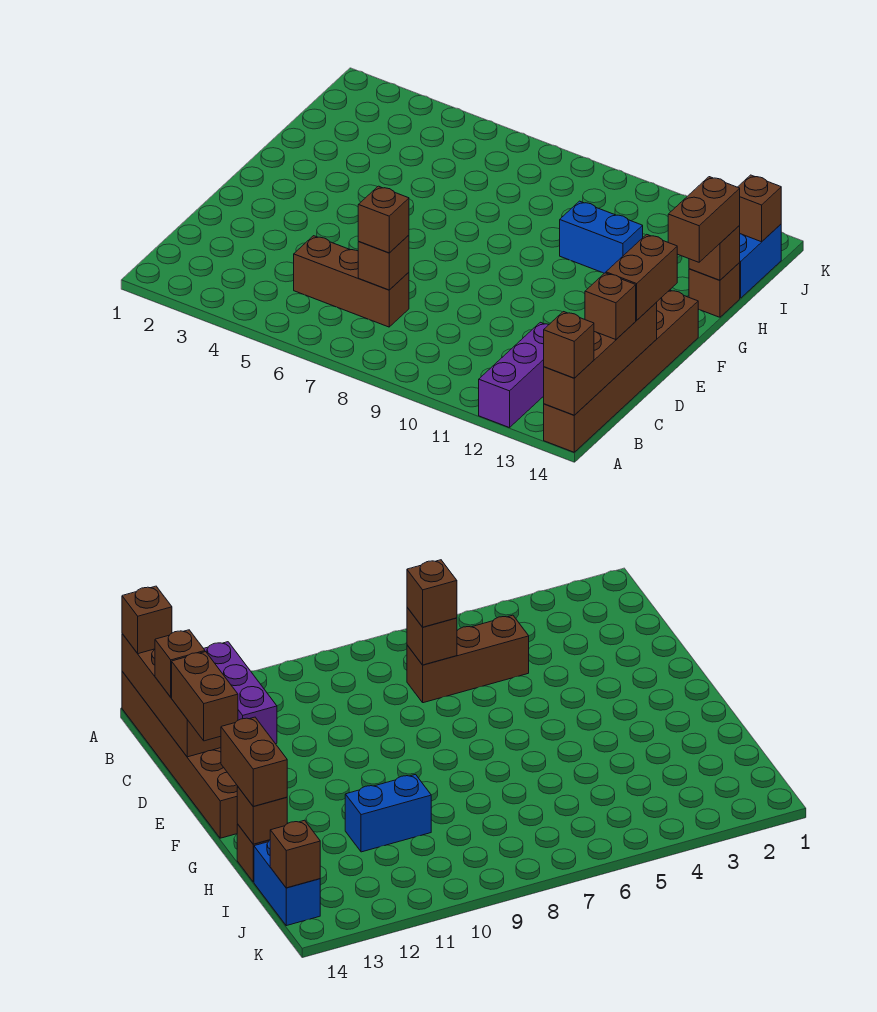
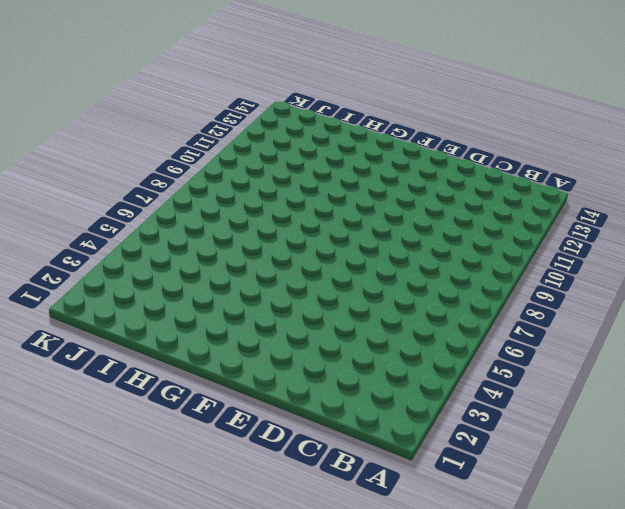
none -> purple brick A12:C12 level 1
none -> brown brick A14:F14 level 1
none -> brown brick C5:C7 level 1

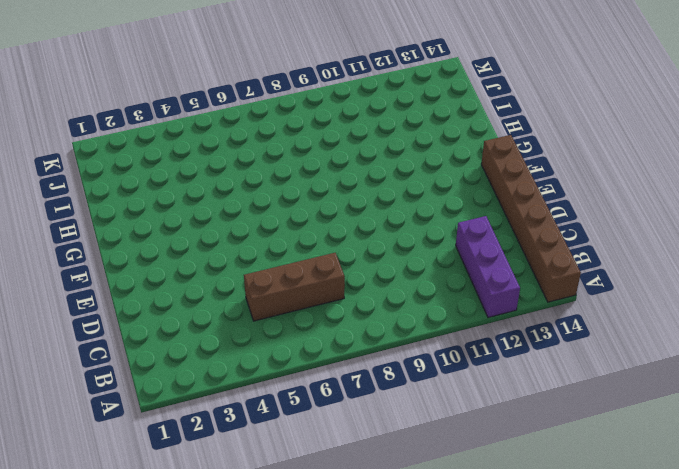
none -> blue brick H10:H11 level 1
none -> brown brick H14 level 1
none -> blue brick I14:J14 level 1

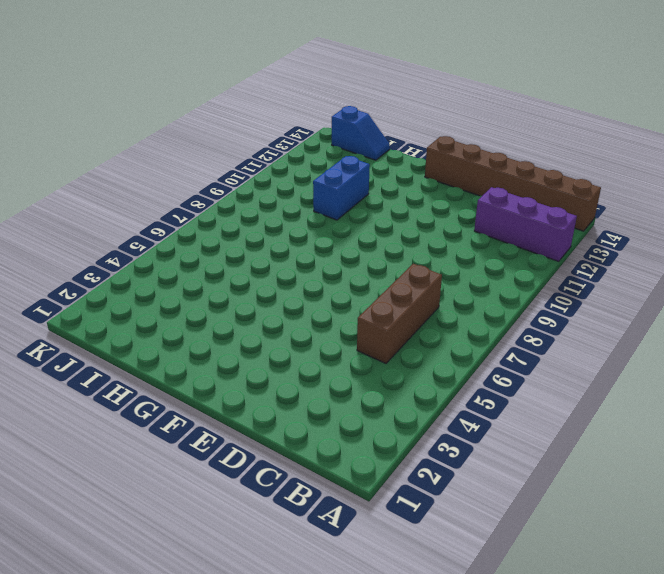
blue slope I14:J14 level 1 top J -> blue brick I14:J14 level 1
none -> brown brick H14 level 1
none -> brown brick A14:D14 level 2
none -> brown brick C7 level 2

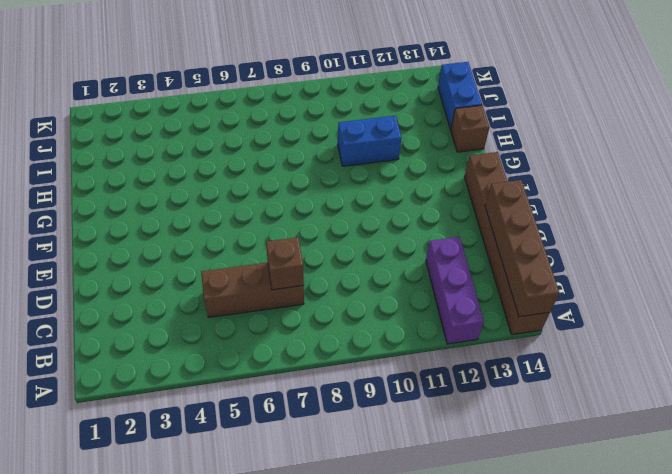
none -> brown brick H14 level 2
none -> brown brick J14 level 2
none -> brown brick A14 level 3

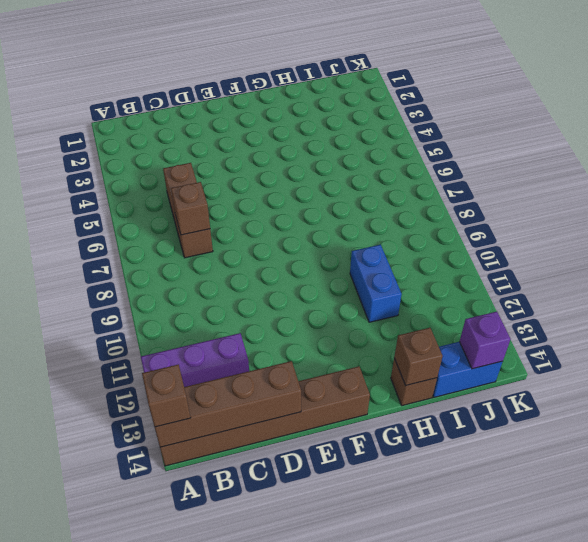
purple brick J14 level 2 -> brown brick J14 level 2
none -> brown brick C7 level 3
none -> brown brick C14 level 3
none -> brown brick D14:E14 level 3

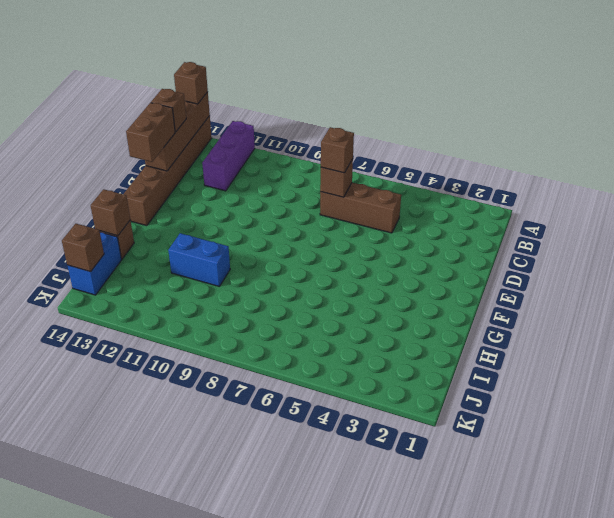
none -> brown brick G14:H14 level 3

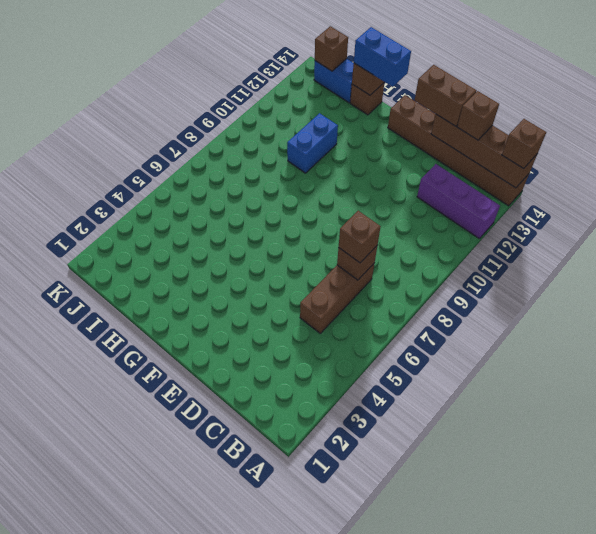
blue brick G14:H14 level 3 -> brown brick G14:H14 level 3

